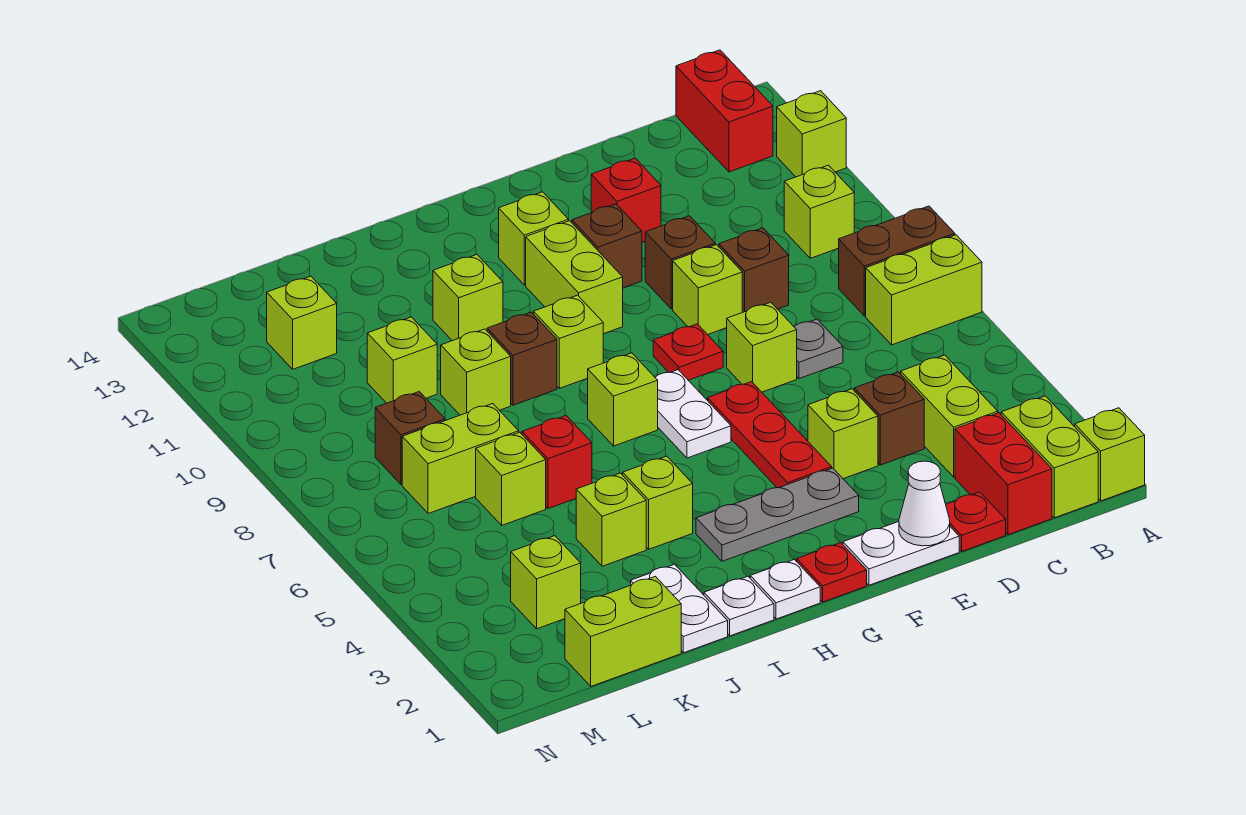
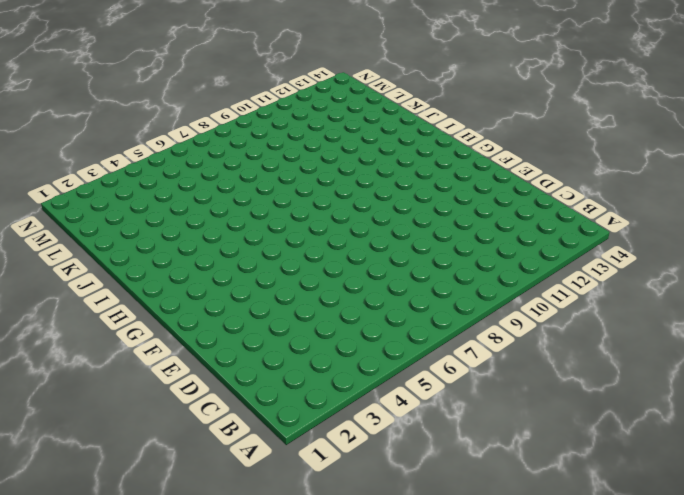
none -> lime brick A1 level 1
none -> lime brick A7:B7 level 1
none -> brown brick A8:B8 level 1
none -> lime brick A12 level 1

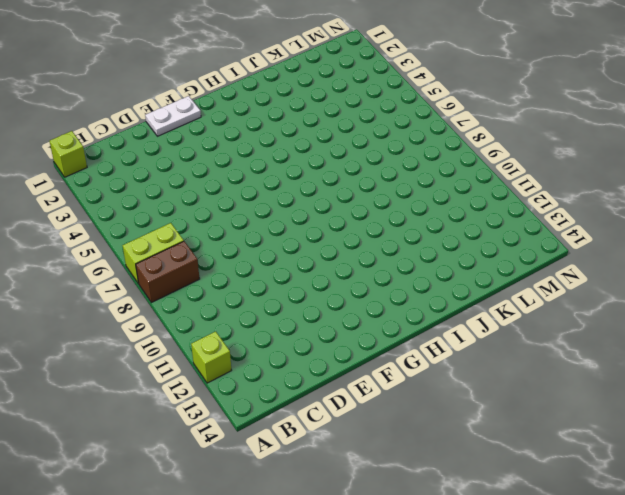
none -> lime brick B1:B2 level 1
none -> lime brick B10 level 1
none -> red brick B13:B14 level 1
none -> red brick C1:C2 level 1

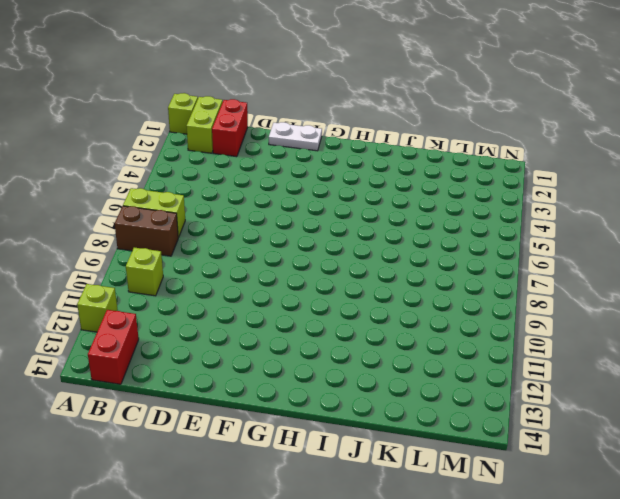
none -> lime brick C3:C4 level 1
none -> red plate D1 level 1
none -> brown brick D4 level 1
none -> grey plate D7 level 1

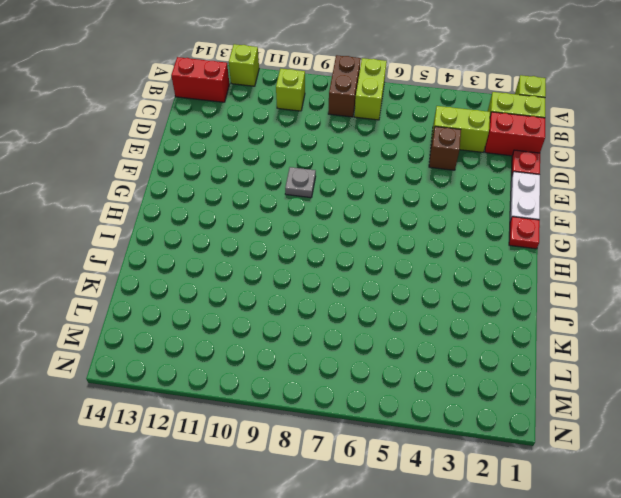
grey plate F9 level 1 -> grey plate D7 level 1
none -> brown brick D9 level 1
none -> lime brick E4 level 1
none -> lime brick E7 level 1
none -> lime brick E9 level 1

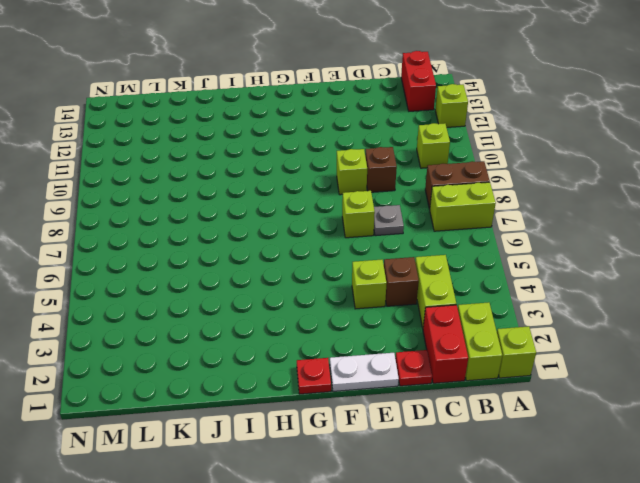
none -> brown brick E10 level 1
none -> red brick E12 level 1
none -> grey plate F3:H3 level 1
none -> red plate F4:F6 level 1

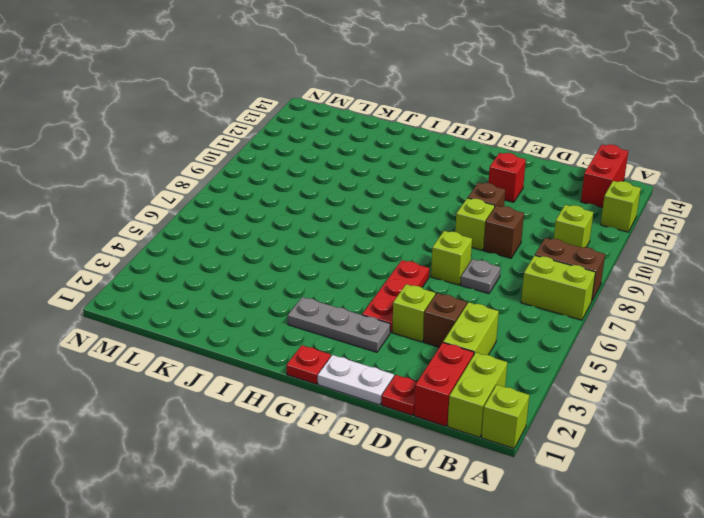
none -> red plate F8 level 1
none -> brown brick F11 level 1
none -> white plate G6:G7 level 1
none -> lime brick G10:G11 level 1

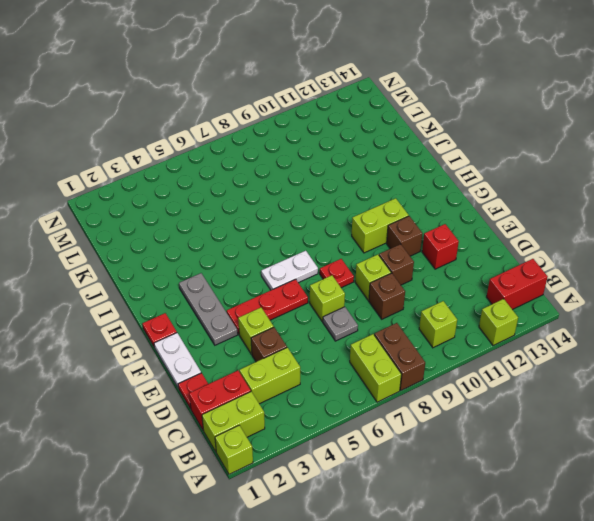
none -> lime brick G12 level 1
none -> white plate H1 level 1
none -> lime brick H7 level 1
none -> lime brick H9 level 1

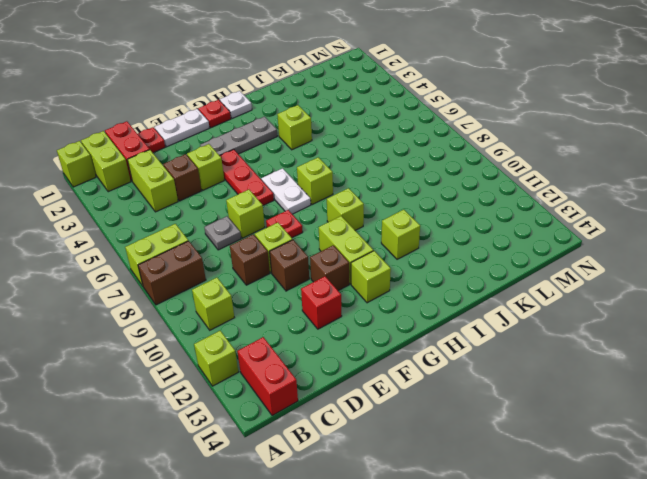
none -> white plate I1 level 1
none -> brown brick I9 level 1
none -> white plate J1:J2 level 1
none -> lime brick J4 level 1

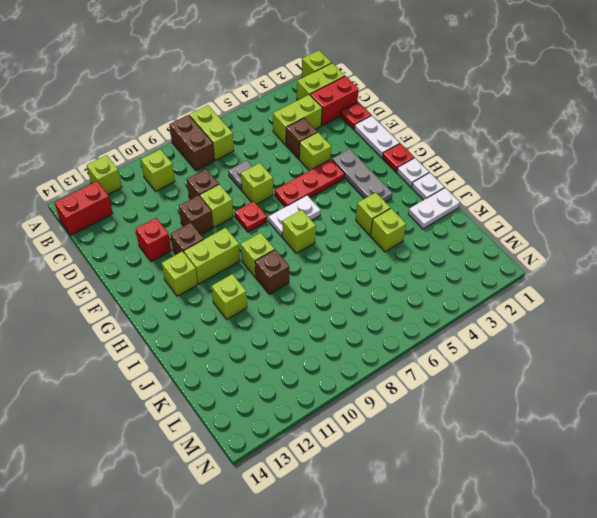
none -> red brick J6 level 1
none -> lime brick J9 level 1
none -> lime brick K1:L1 level 1
none -> lime brick K6 level 1

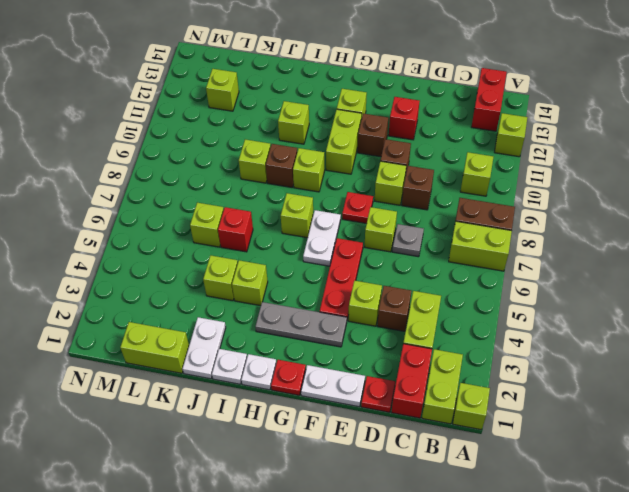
none -> lime brick K7:L7 level 1
none -> lime brick K10 level 1
none -> lime brick L3 level 1
none -> brown brick L8 level 1

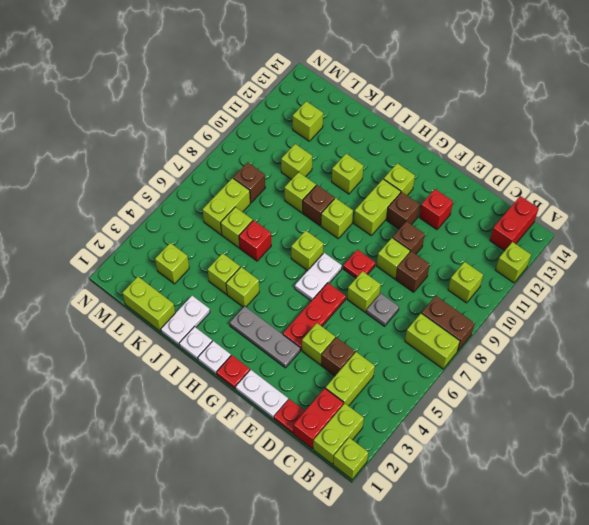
lime brick L6:L7 level 1 -> lime brick K7:L7 level 1
none -> white cone E1 level 2

